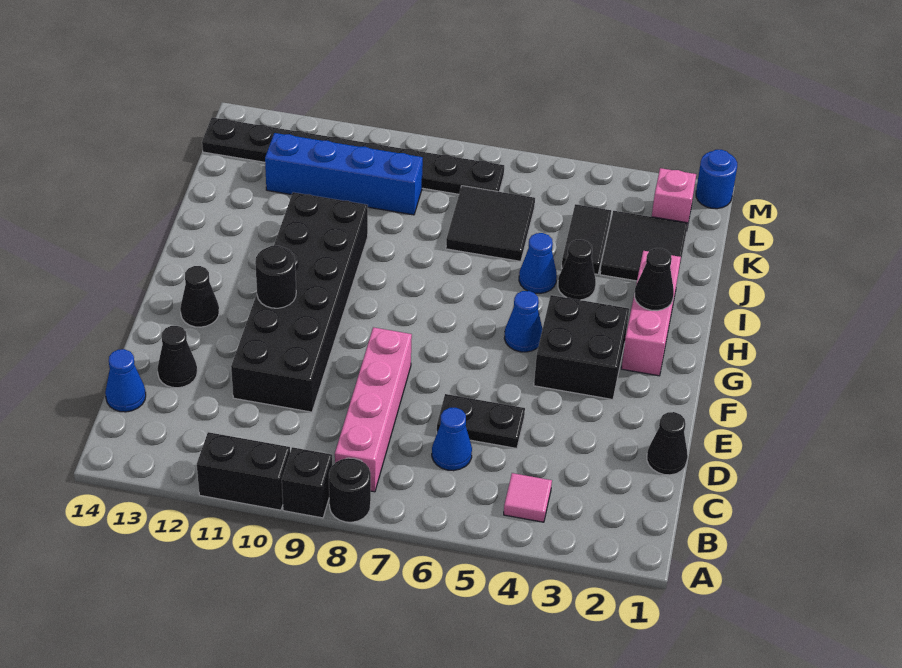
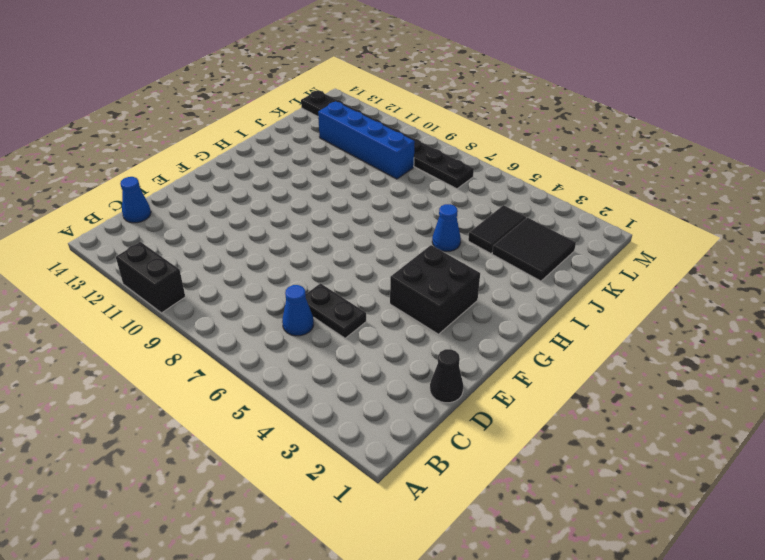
none -> black round brick A8 level 1
none -> black brick A9 level 1
none -> pink tile B4 level 1

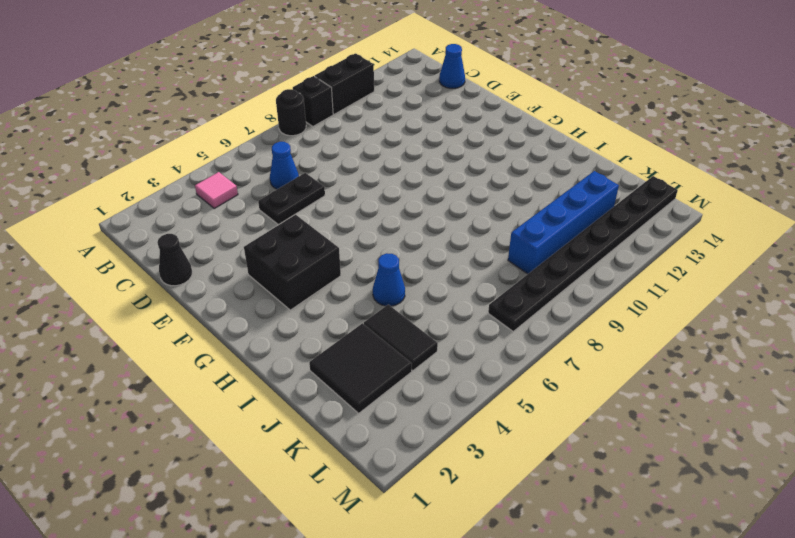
none -> pink brick B8:E8 level 1
none -> black brick D10:I11 level 1
none -> black cone D13 level 1

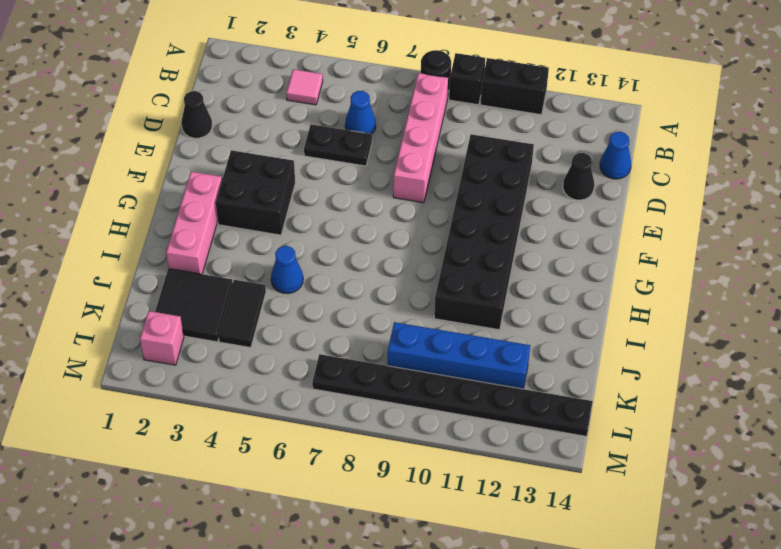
none -> black cone F13 level 1
none -> blue cone G5 level 1
none -> black cone I4 level 1

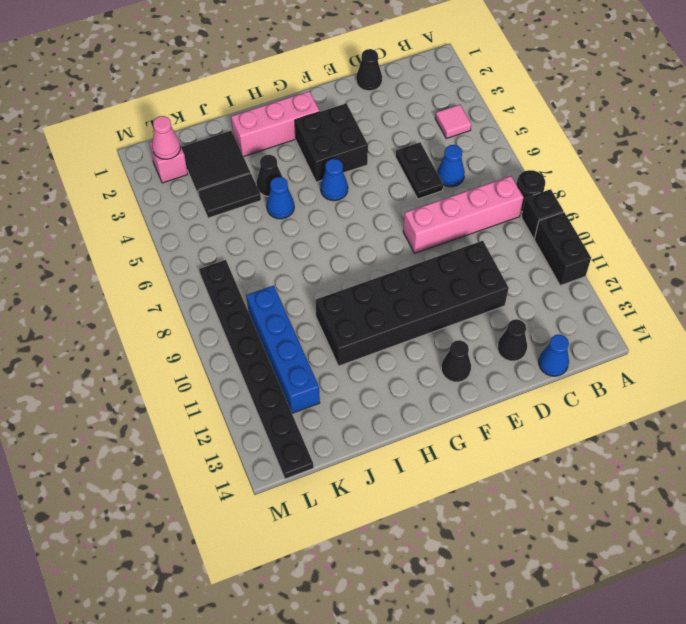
pink cone L2 level 2 -> none
none -> black tile J6:K7 level 1
none -> blue round brick M1 level 1
none -> black round brick F11 level 2

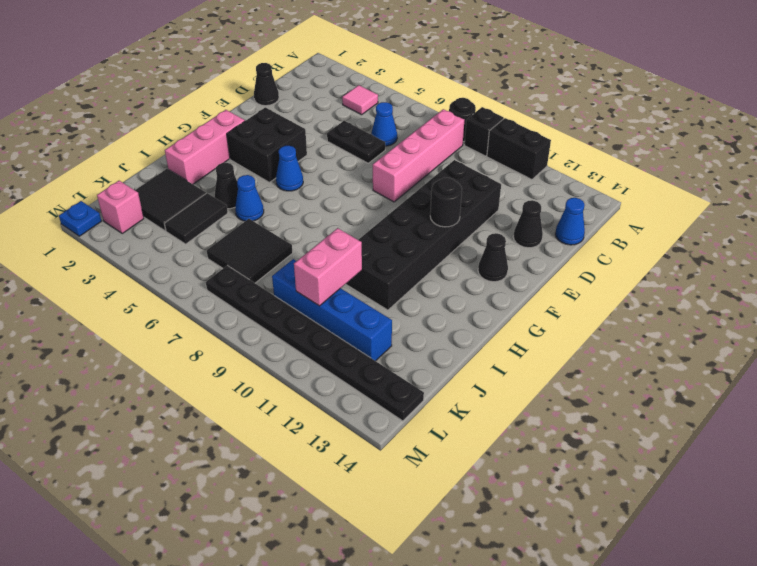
pink brick J10:K10 level 2 -> none
blue plate M1 level 1 -> blue round brick M1 level 1
none -> black cone H2 level 2

